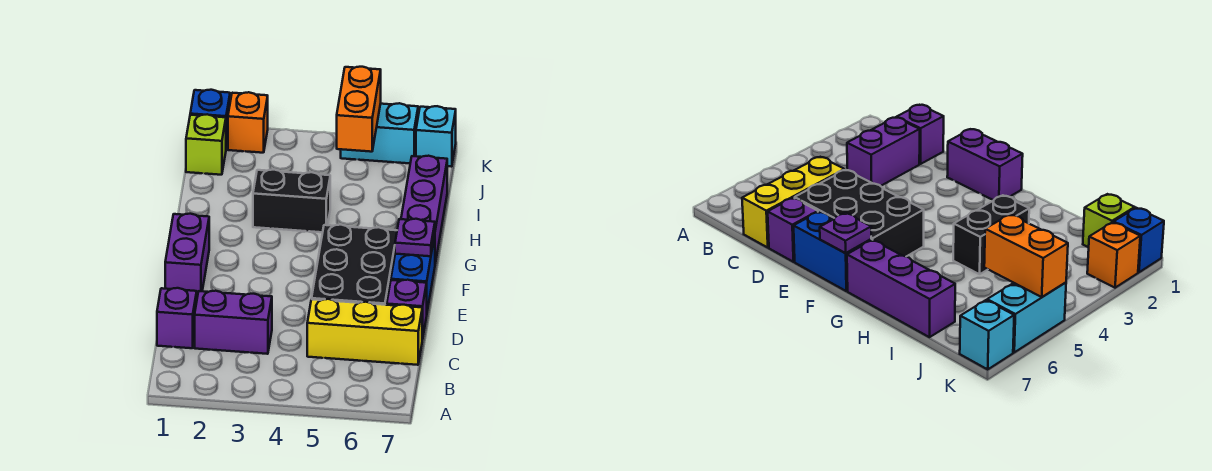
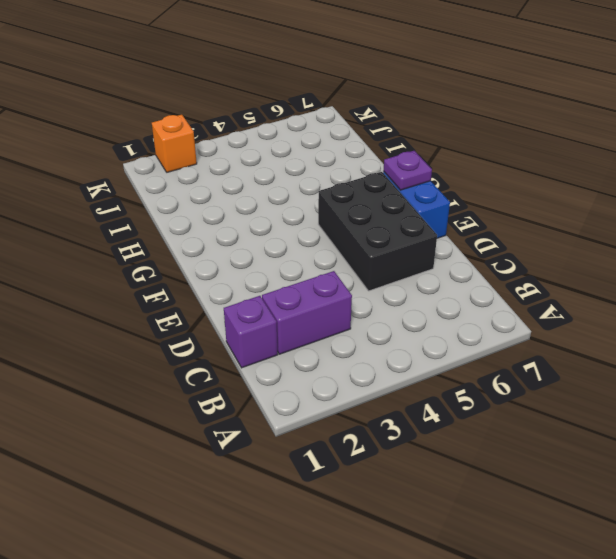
none -> yellow brick C5:C7 level 1
none -> purple brick D7 level 1
none -> purple brick E1:F1 level 1

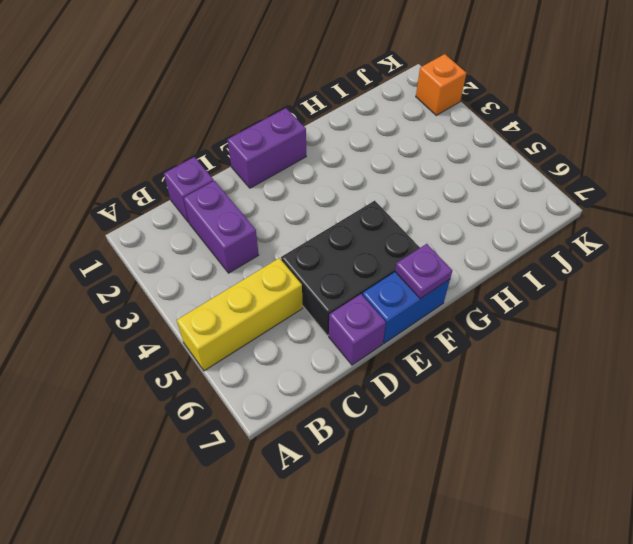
yellow brick A5:C5 level 1 -> yellow brick C5:C7 level 1
none -> purple brick G7:I7 level 1
none -> black brick H3:H4 level 1
none -> lime brick J1 level 1

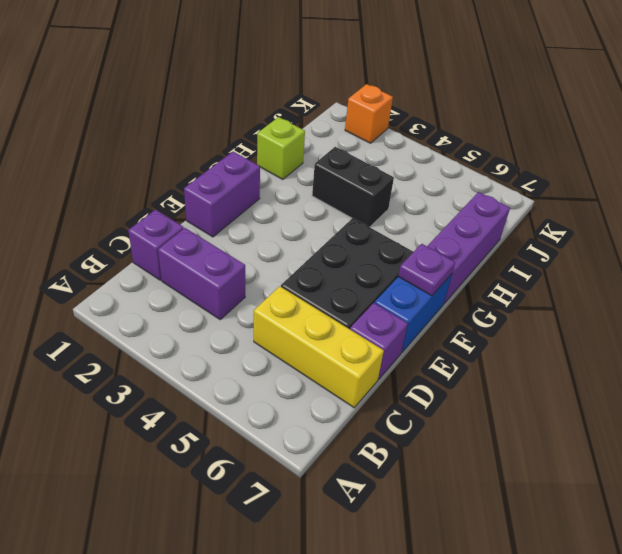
lime brick H1 level 1 -> lime brick J1 level 1
none -> blue brick K1 level 1
none -> cyan brick K5:K6 level 1
none -> cyan brick K7 level 1

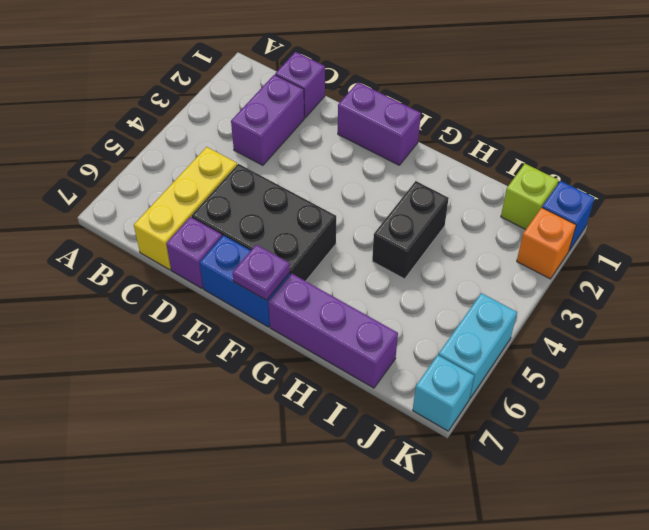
none -> orange brick J5:K5 level 2

